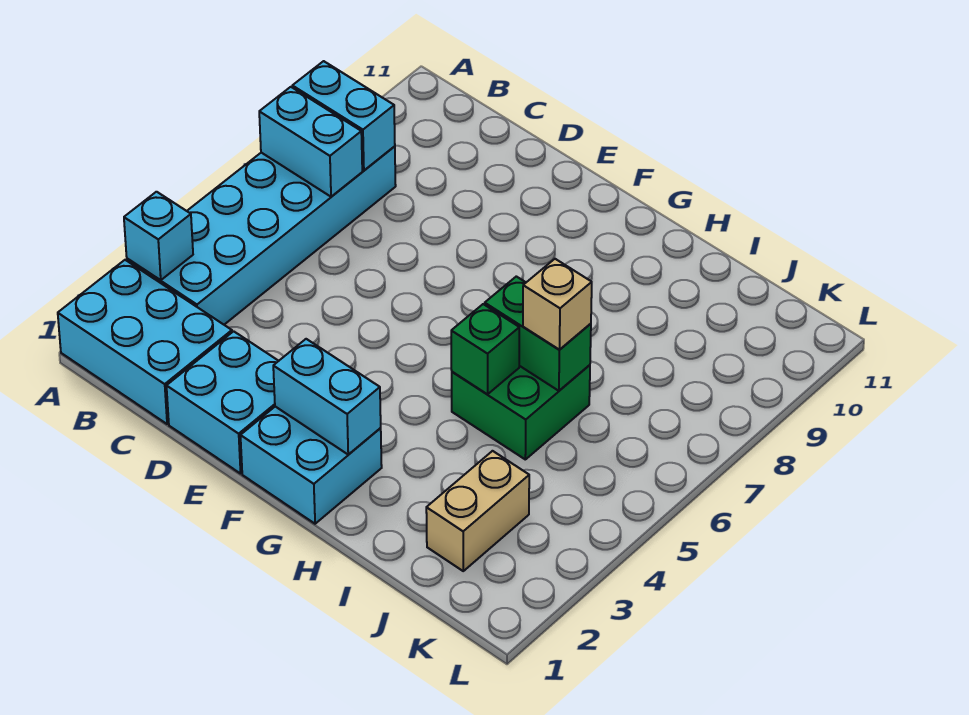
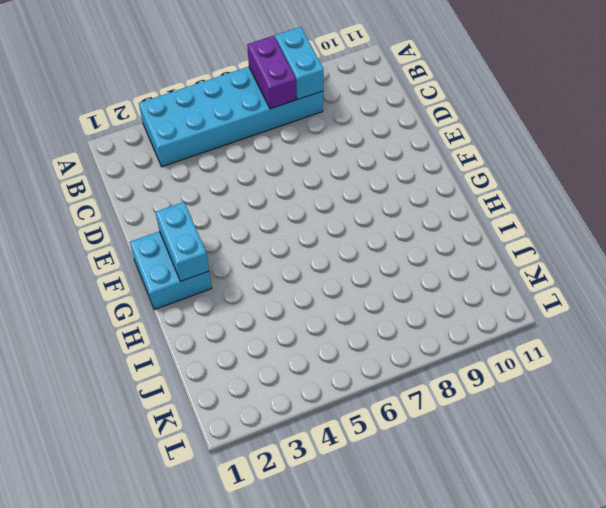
purple brick A7:B7 level 2 -> cyan brick A7:B7 level 2
none -> cyan brick A1:C2 level 1
none -> cyan brick D1:E2 level 1
none -> green brick H5:I6 level 1

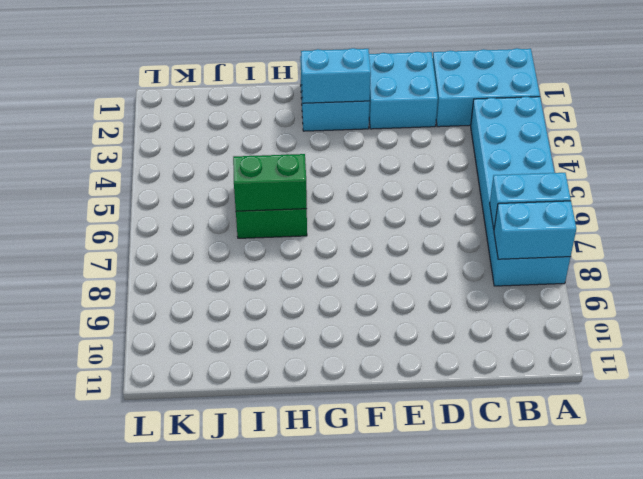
none -> tan brick J2:J3 level 1
none -> cyan brick A3 level 2
none -> green brick H5 level 2

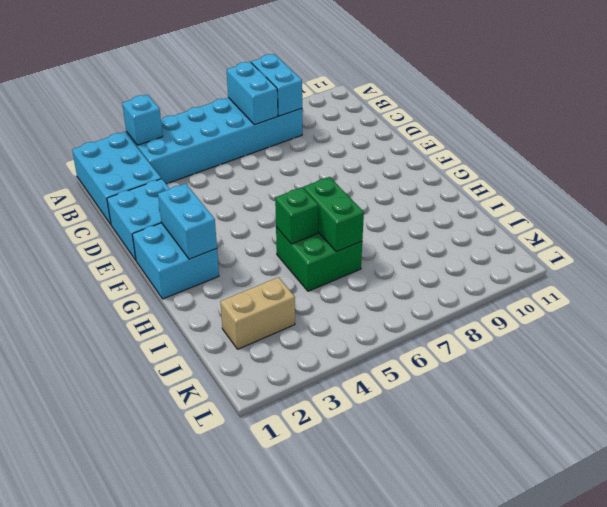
none -> tan brick I6 level 3

